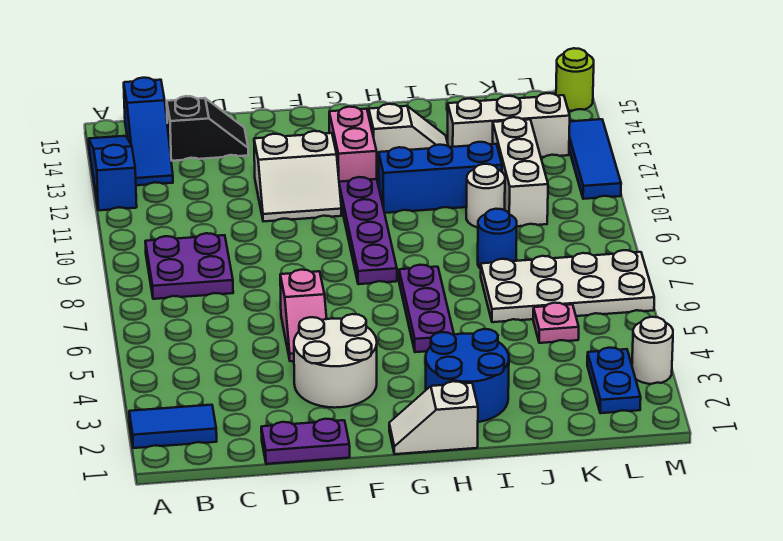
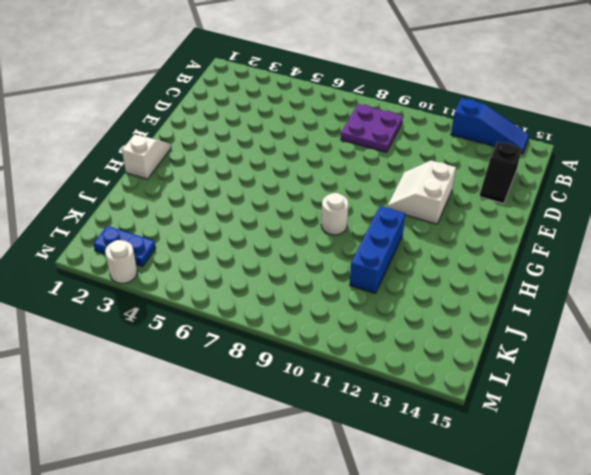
white round brick H9 level 1 -> white round brick J10 level 1
none -> blue tile A2:B2 level 1
none -> blue slope B13:B15 level 1 top 15
none -> purple plate D1:E1 level 1

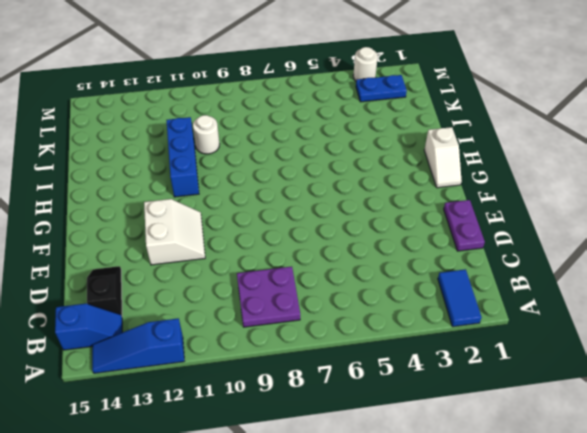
blue slope B14:B15 level 1 top 15 -> blue slope B13:B15 level 1 top 15
none -> white round brick E3:F4 level 1
none -> pink slope E5:E6 level 1 top 6
none -> purple plate G8:G11 level 1

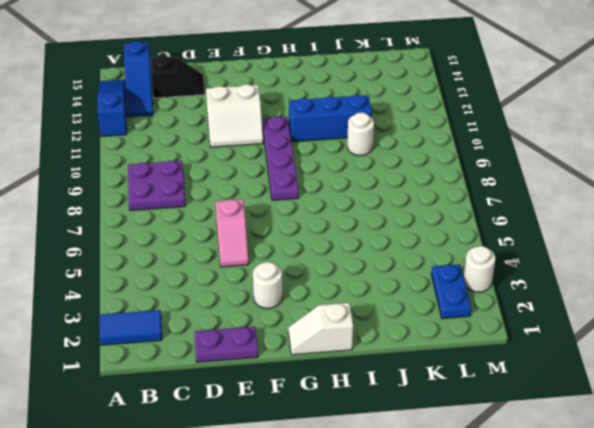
white round brick F3 level 1 -> white round brick E3:F4 level 1
none -> pink brick G12:G13 level 1
none -> blue round brick H2:I3 level 1
none -> purple plate H5:H7 level 1

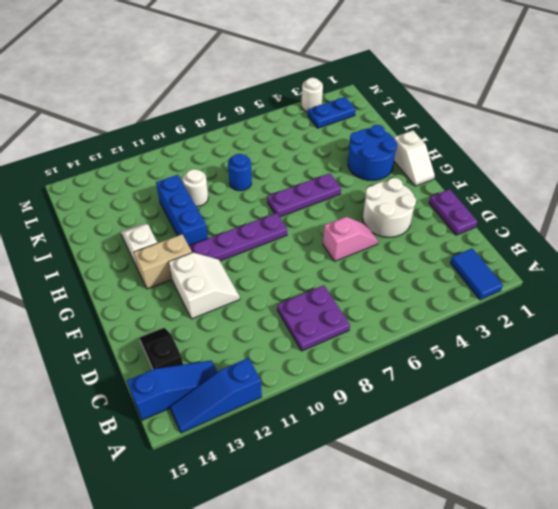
tan brick G12:G13 level 1 -> pink brick G12:G13 level 1
none -> white plate J6:M7 level 1
none -> white brick J13:L13 level 1
none -> pink plate K5 level 1

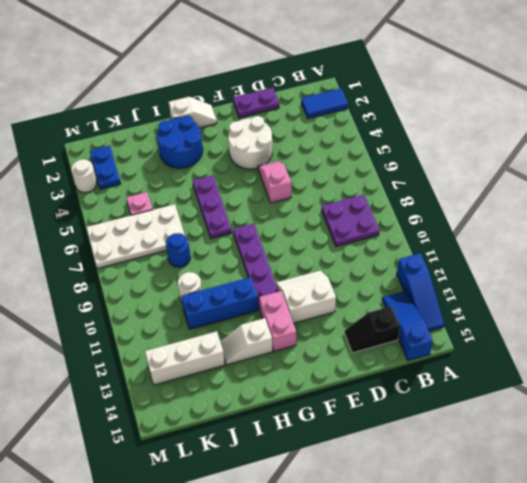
none -> white brick K10:K12 level 1
none -> blue tile M11:M13 level 1
none -> lime round brick M15 level 1

